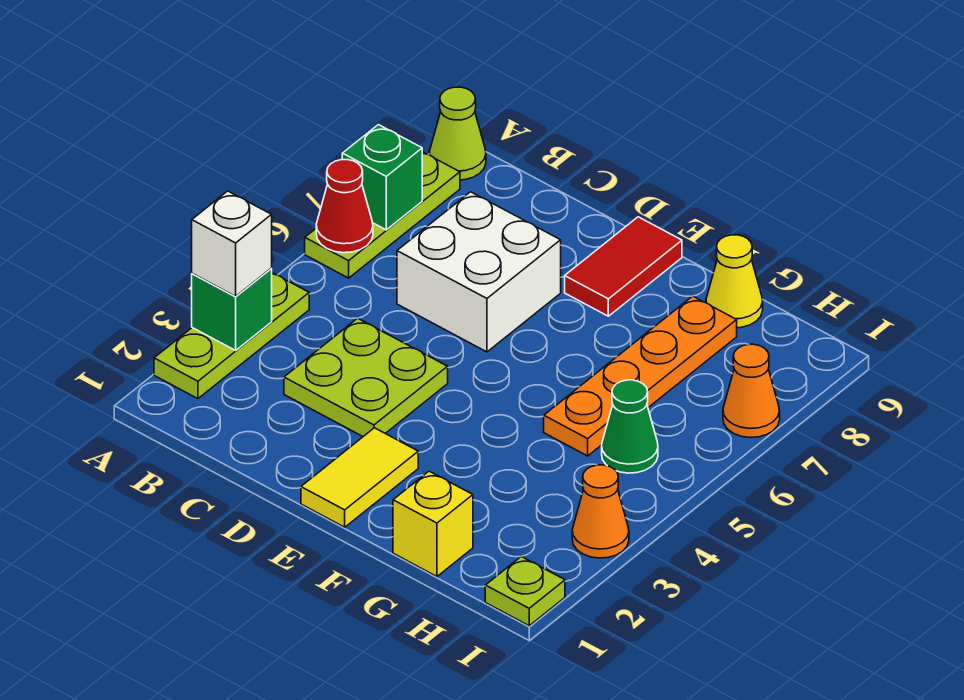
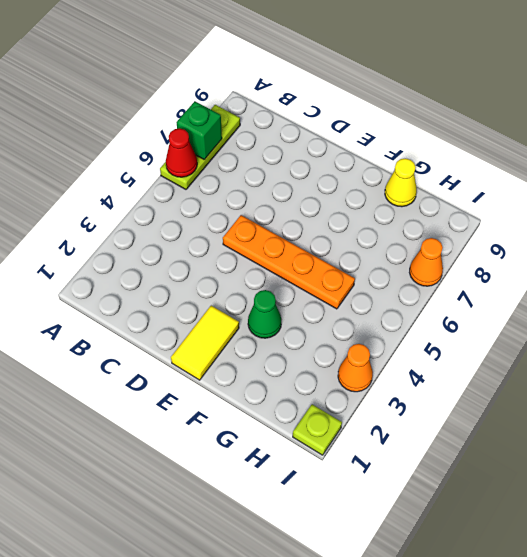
orange plate D5:G5 level 1 -> orange plate G5:G8 level 1
green cone F3 level 1 -> green cone H5 level 1
none -> lime plate A2:A4 level 1
none -> lime cone A9 level 1
none -> lime plate C3:D4 level 1

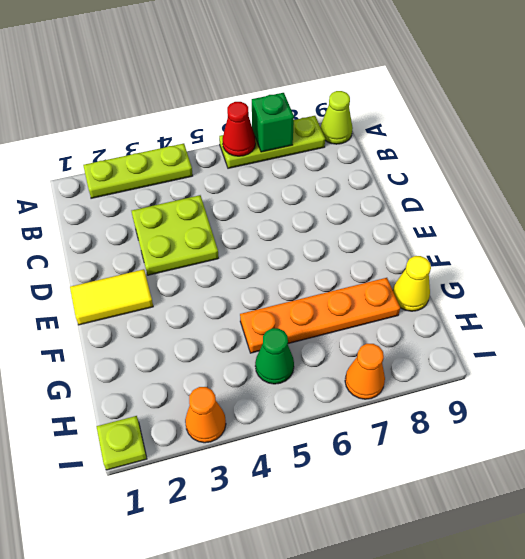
none -> white brick C6:D7 level 1
none -> red tile E8:E9 level 1
none -> yellow brick G1 level 1

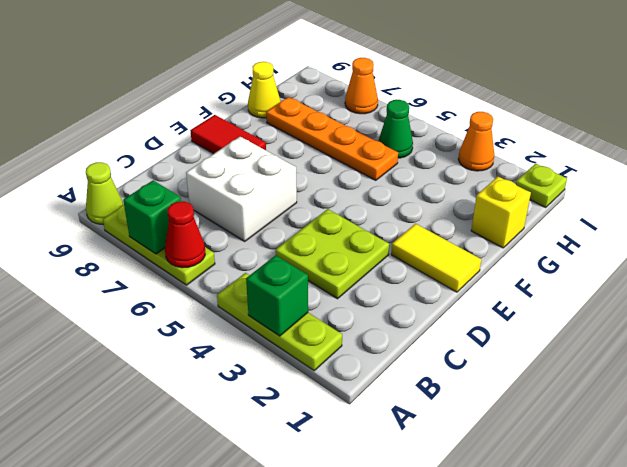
none -> white brick A3 level 3

